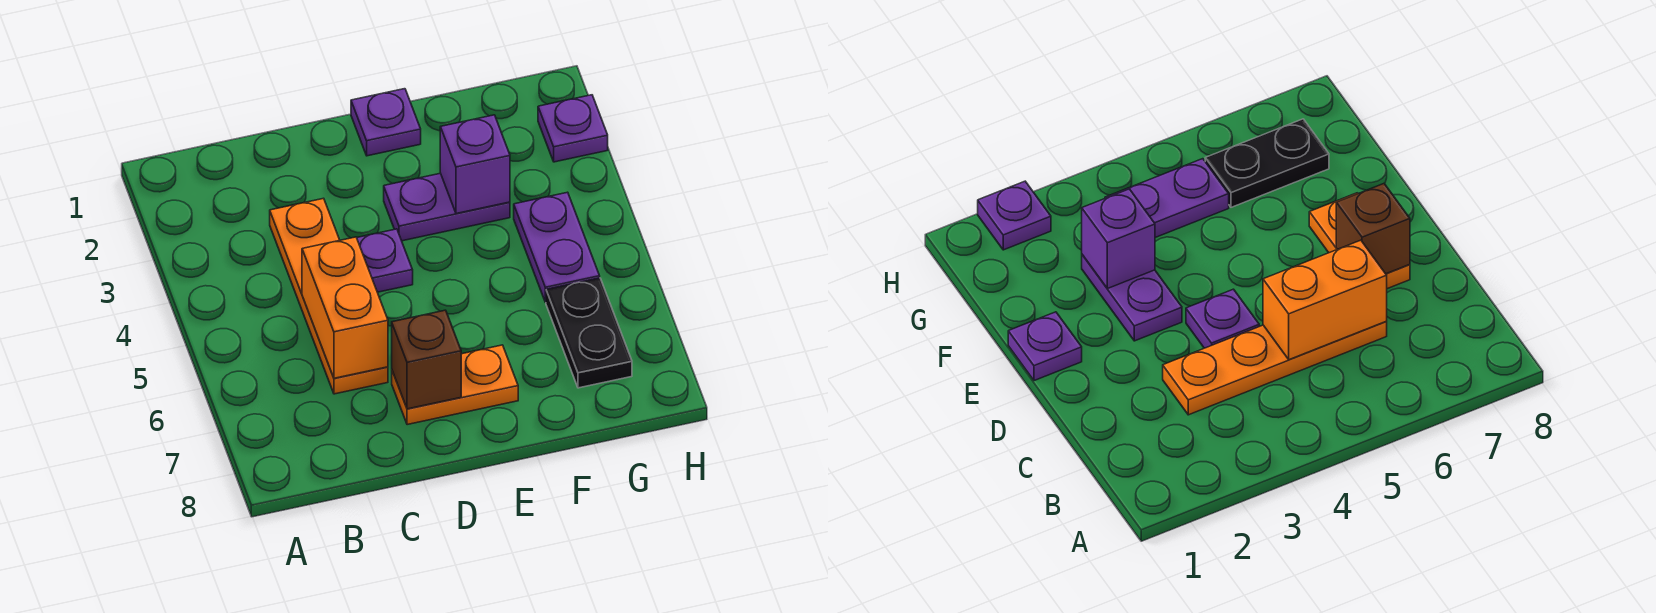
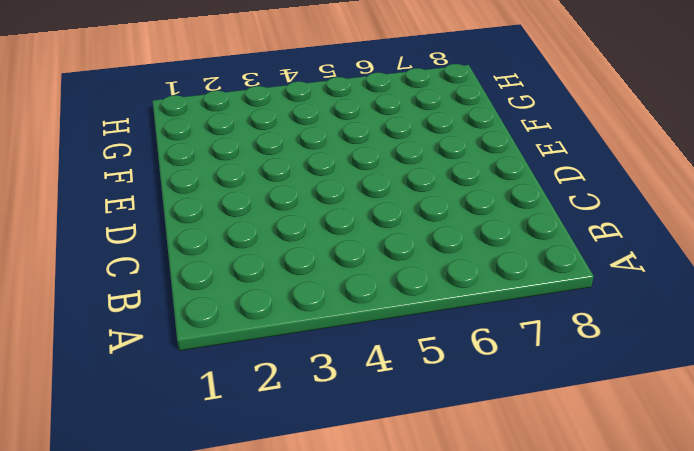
none -> orange plate C3:C6 level 1
none -> purple plate D4 level 1

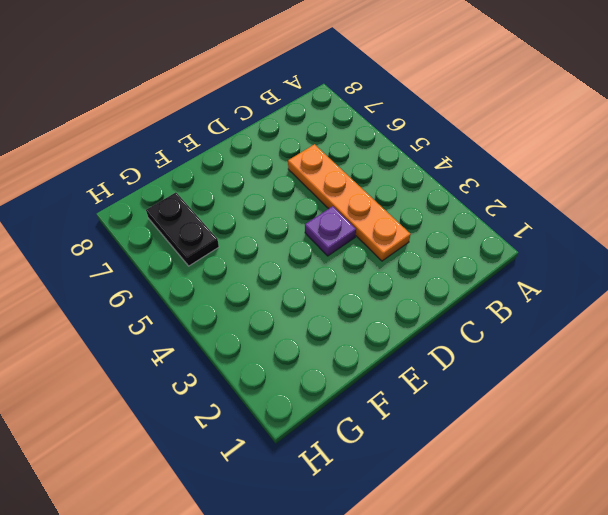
none -> orange plate D7:E7 level 1
none -> purple plate E1 level 1

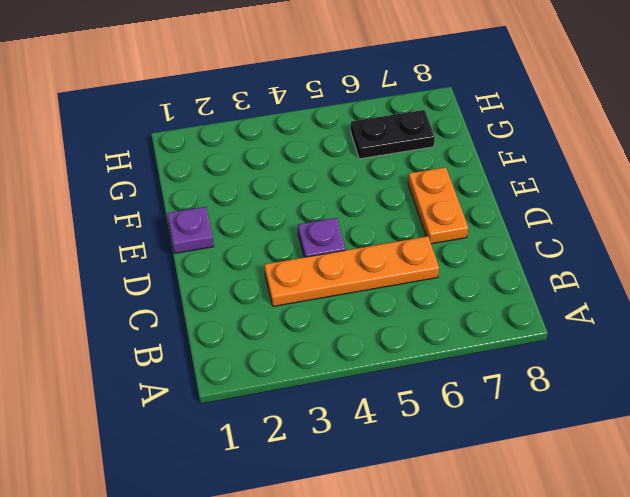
none -> purple plate E3:F3 level 1
none -> purple plate G4:G5 level 1

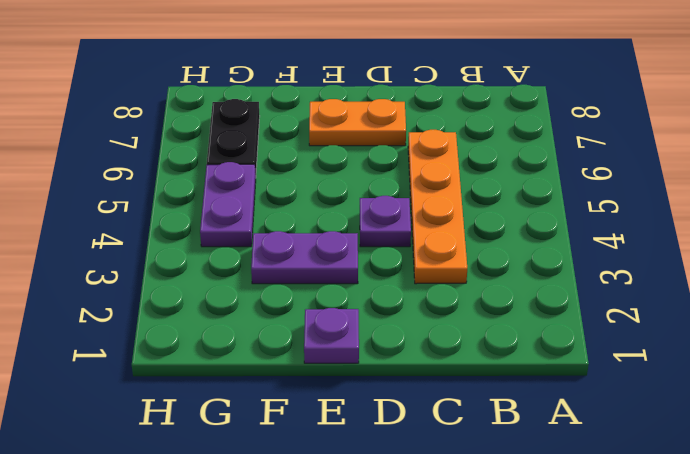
none -> purple plate H2 level 1
none -> orange brick C5:C6 level 2

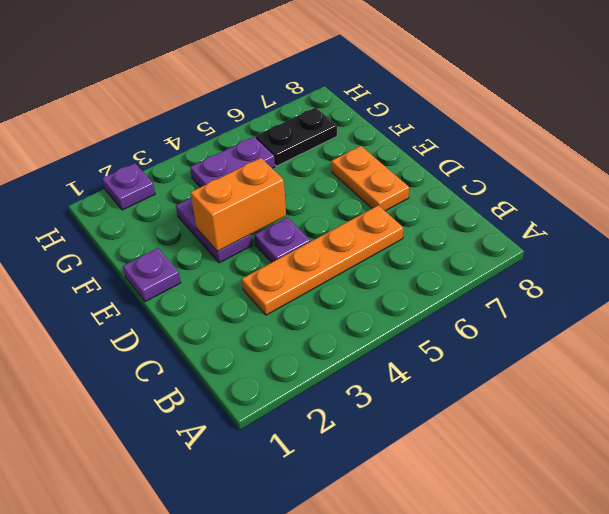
orange brick E3:E4 level 2 -> orange brick C5:C6 level 2
none -> brown brick D7 level 2
none -> purple brick F3 level 2

